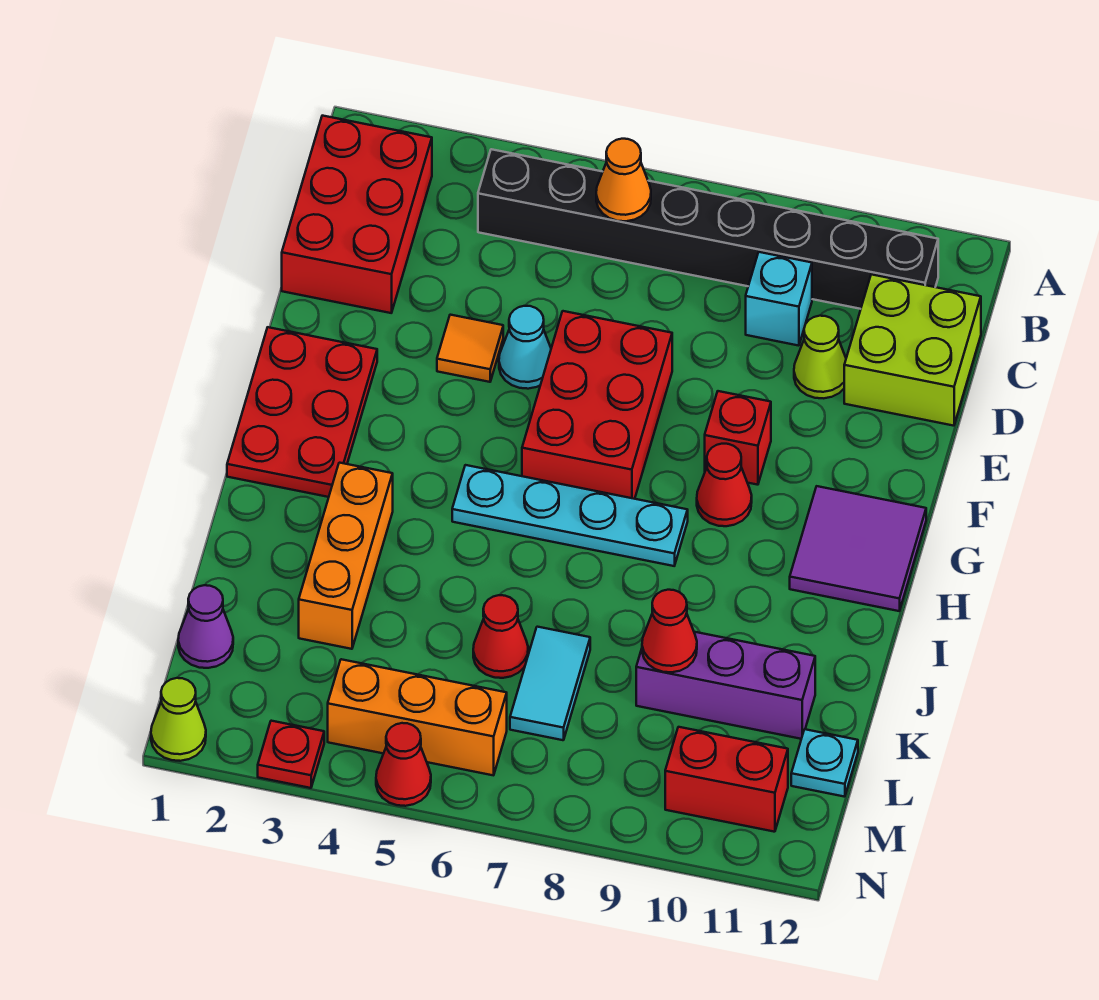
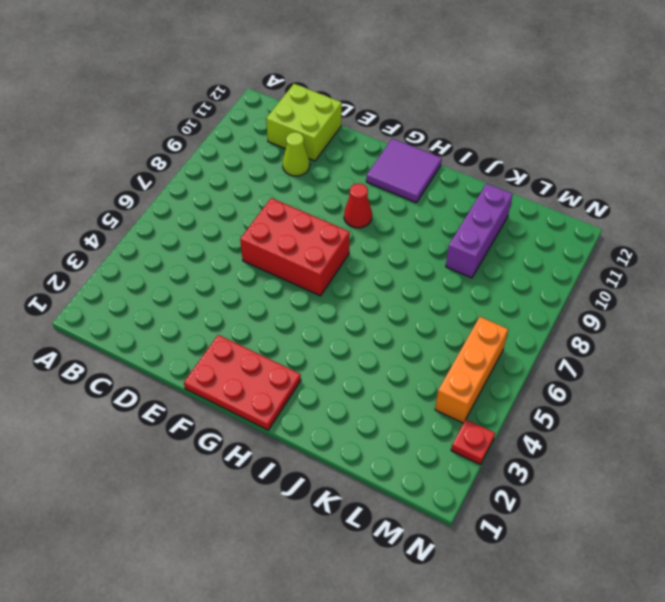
none -> red brick B1:D2 level 1
none -> black brick B4:B11 level 1
none -> cyan brick C9 level 1

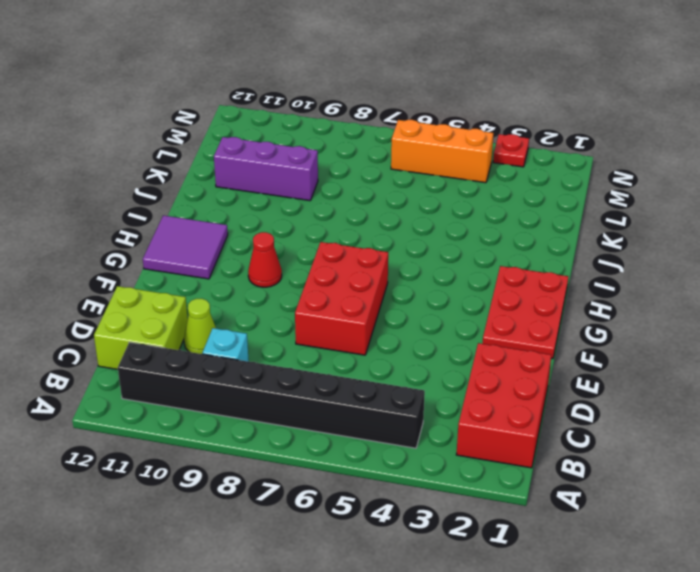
none -> orange tile E4 level 1
none -> cyan cone E5 level 1
none -> red brick F9 level 1

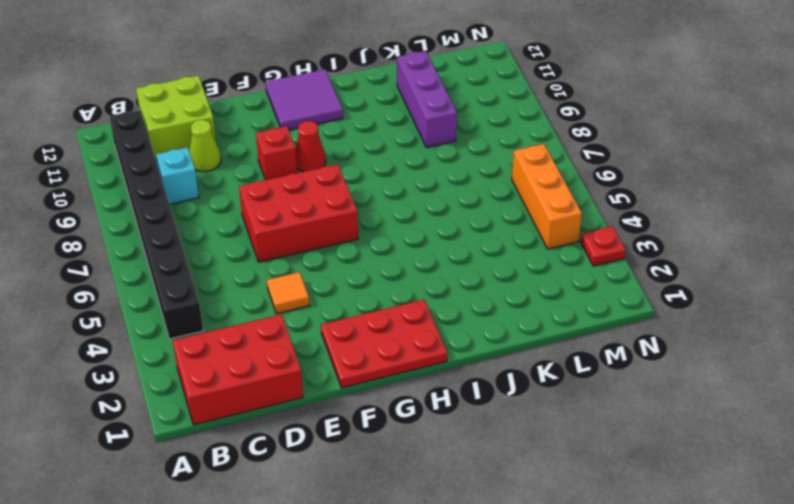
none -> cyan cone E5 level 1
none -> cyan plate H5:H8 level 1
none -> orange brick I3:K3 level 1

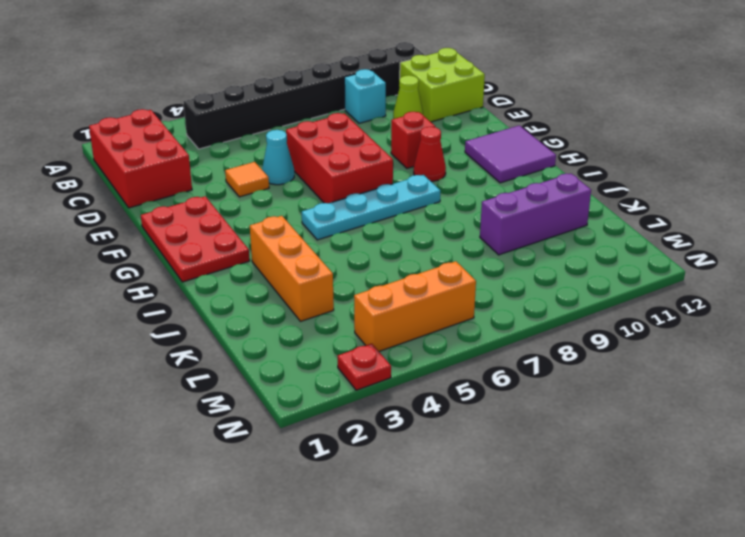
none -> red cone K6 level 1
none -> cyan tile K7:L7 level 1
none -> purple cone L1 level 1

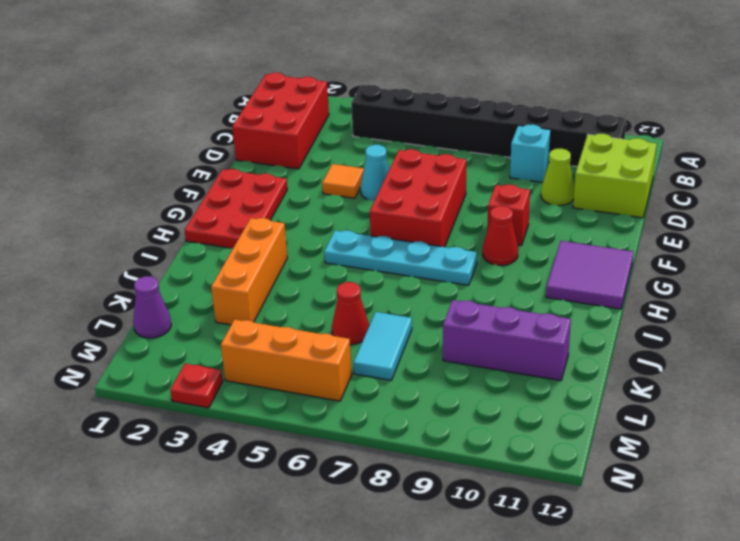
none -> cyan plate L12 level 1
none -> red brick M10:M11 level 1
none -> lime cone N1 level 1

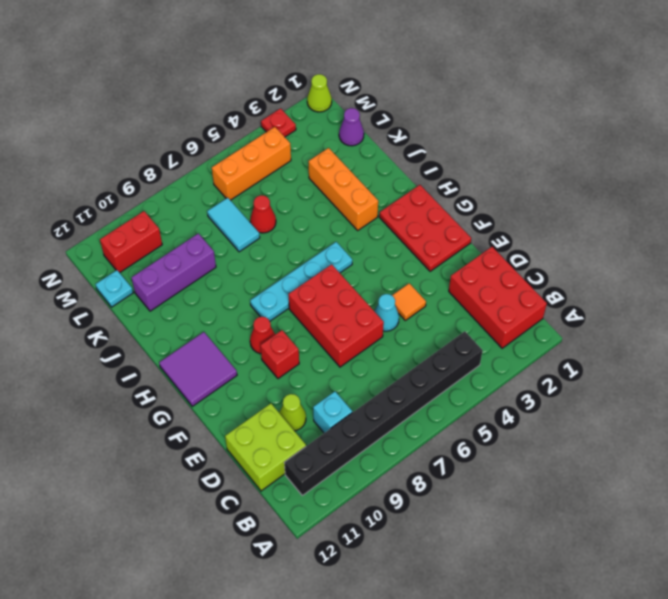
none -> red cone N5 level 1
none -> orange cone B6 level 2
none -> red cone K9 level 2

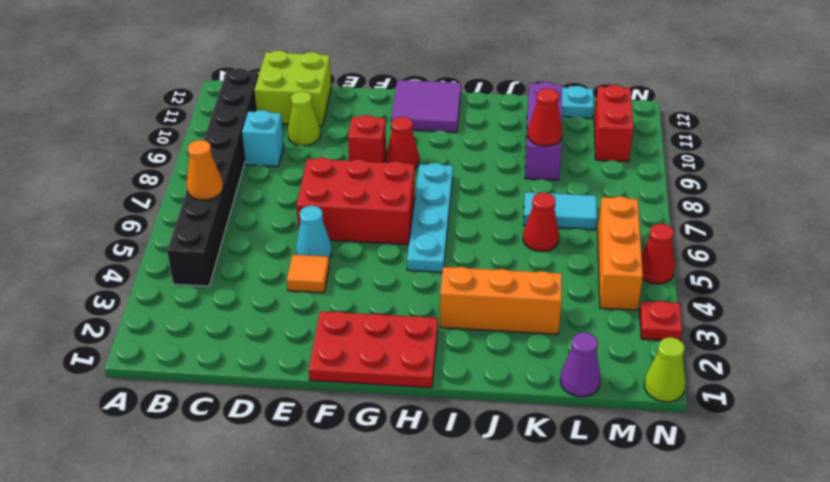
none -> red brick B1:D2 level 1

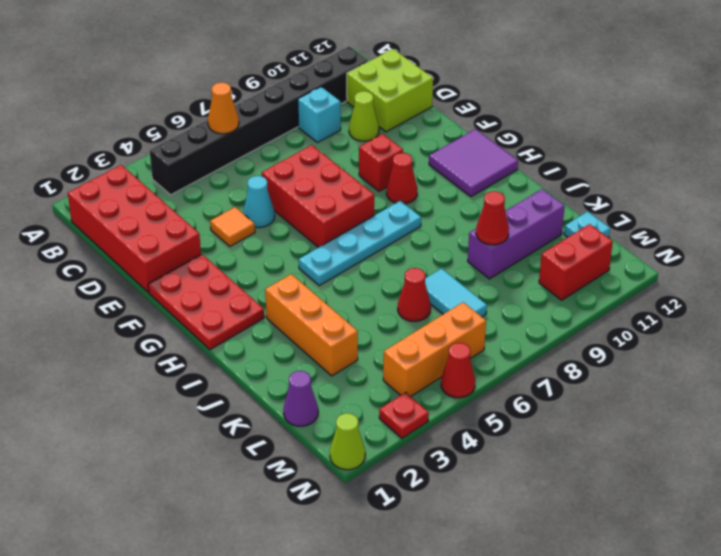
red brick B1:E2 level 1 -> red brick B1:D2 level 1

